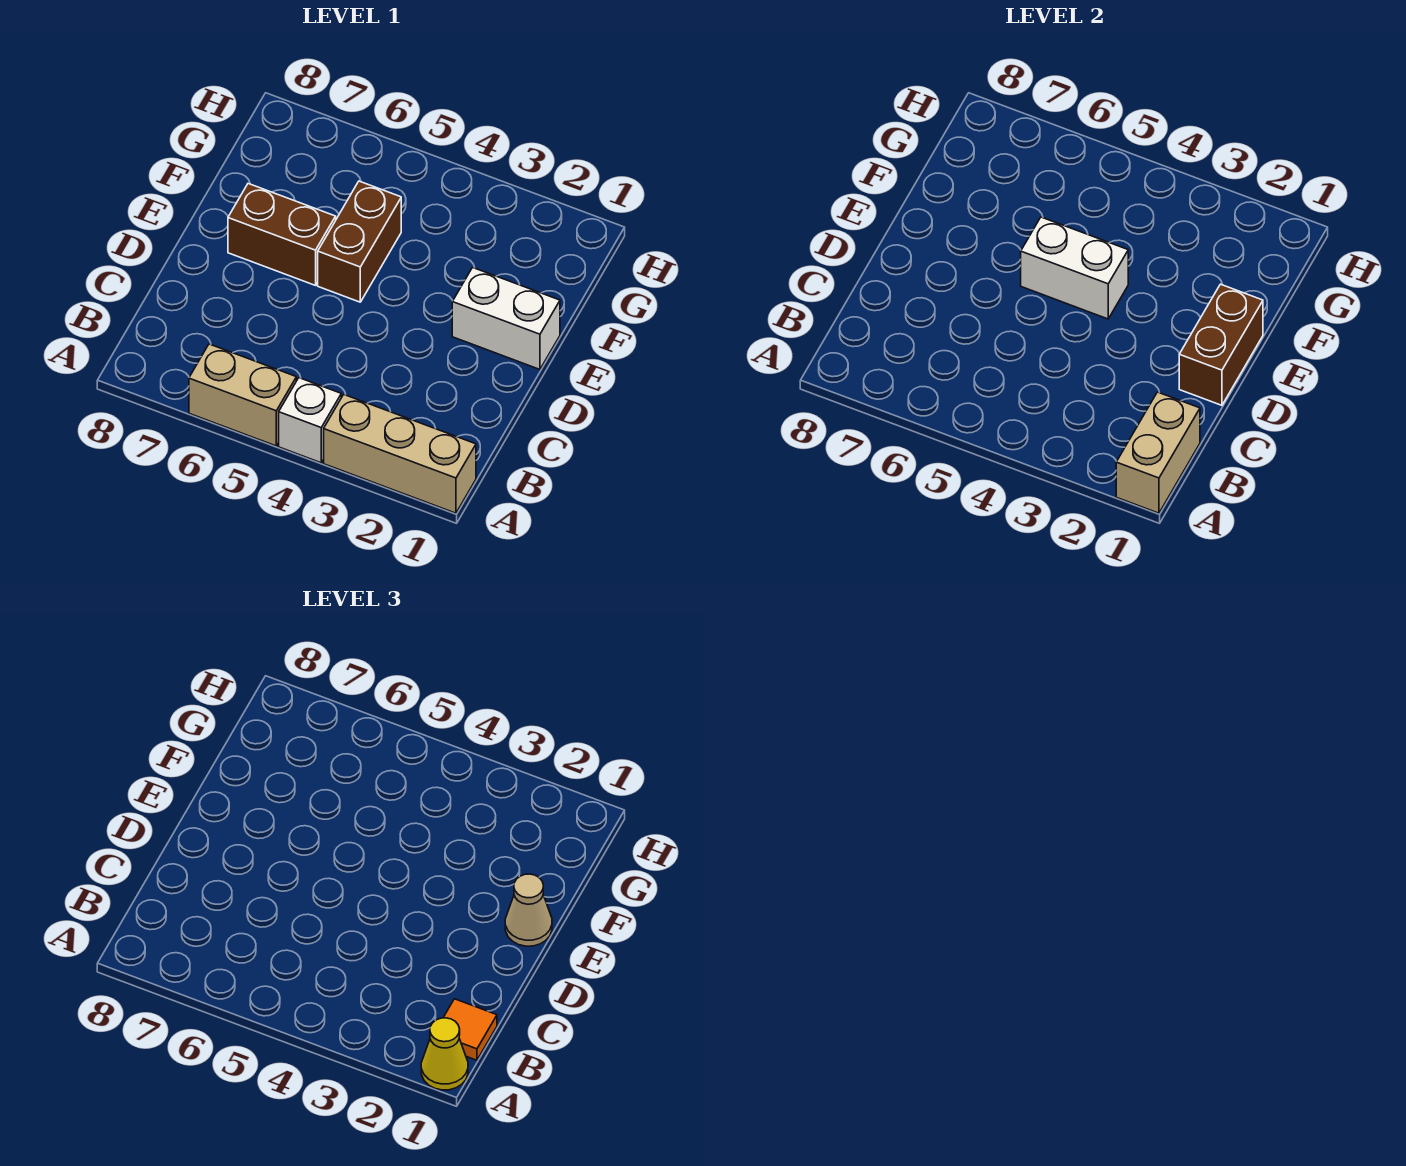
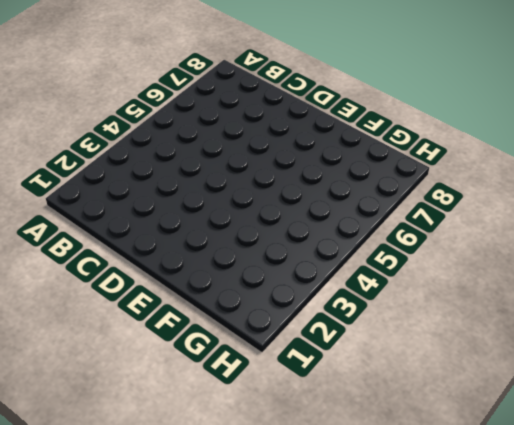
none -> tan brick A1:A3 level 1
none -> white brick A4 level 1
none -> tan brick A5:A6 level 1

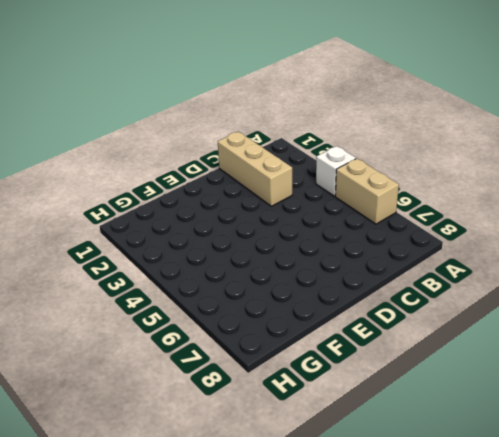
tan brick C1:C3 level 1 -> tan brick A1:A3 level 1
none -> white brick E1:E2 level 1
none -> brown brick E5:F5 level 1
none -> brown brick E6:E7 level 1

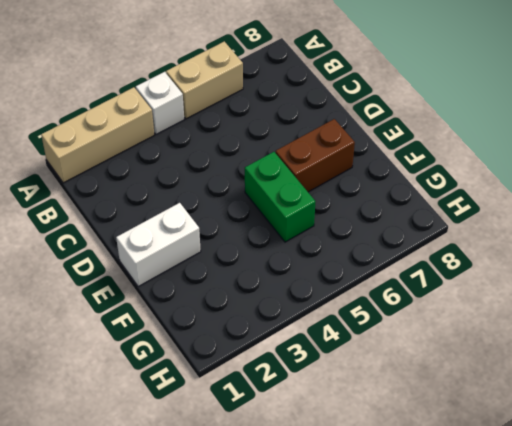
green brick E5:F5 level 1 -> brown brick E5:F5 level 1
none -> tan brick A1:B1 level 2
none -> brown brick D1:E1 level 2
none -> white brick E4:E5 level 2

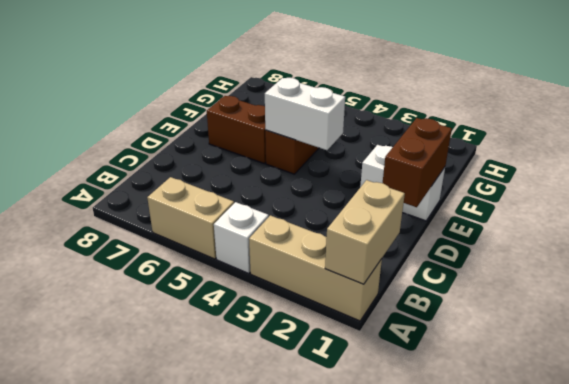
none -> yellow cone A1 level 3
none -> orange tile B1 level 3
none -> tan cone E1 level 3

